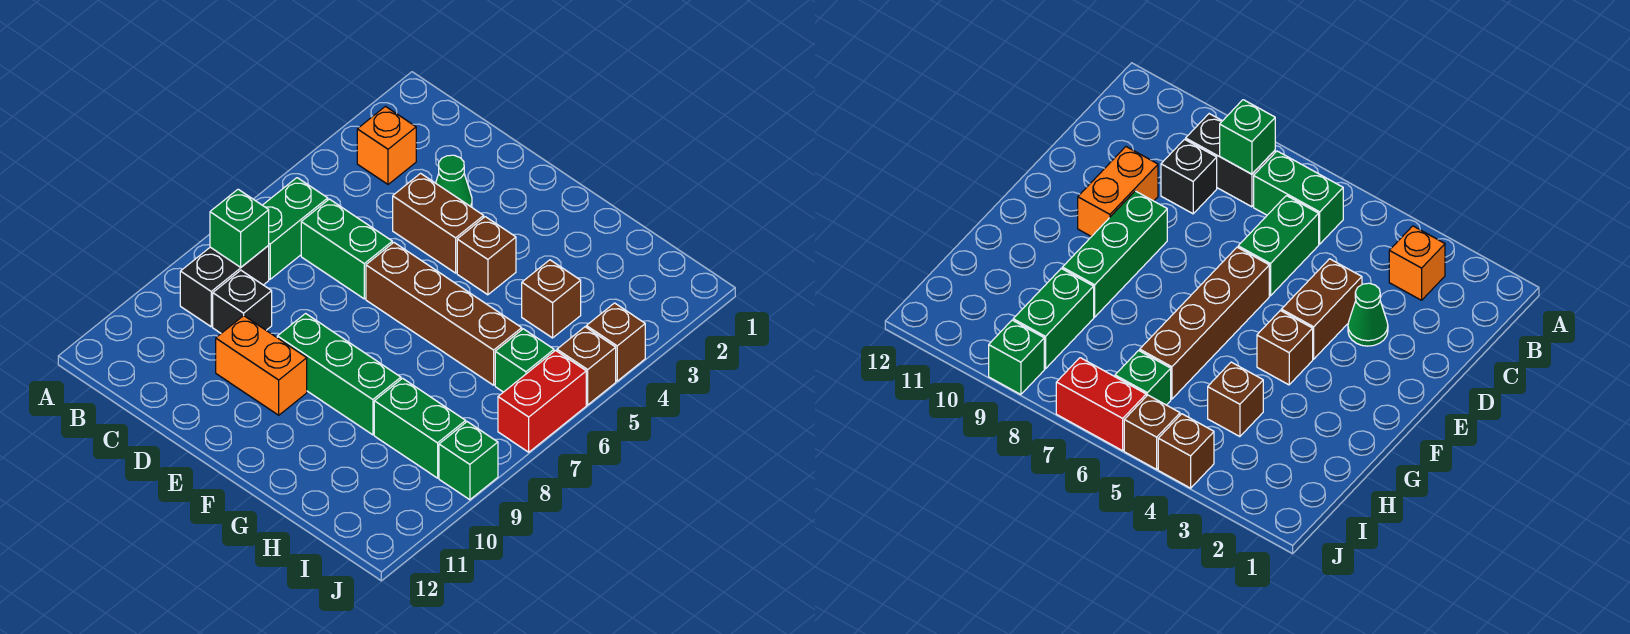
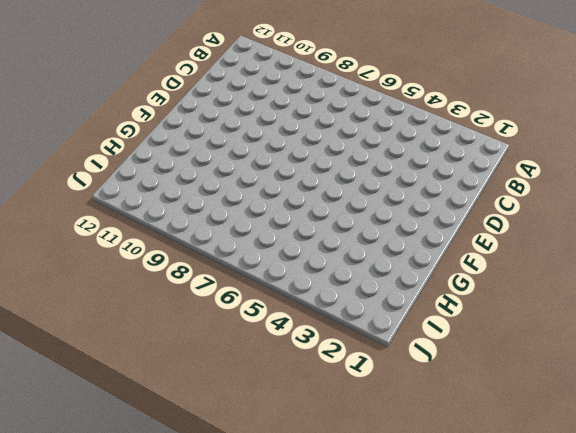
none -> orange brick B3 level 1
none -> green brick B6:B7 level 1
none -> black brick B8:B9 level 1

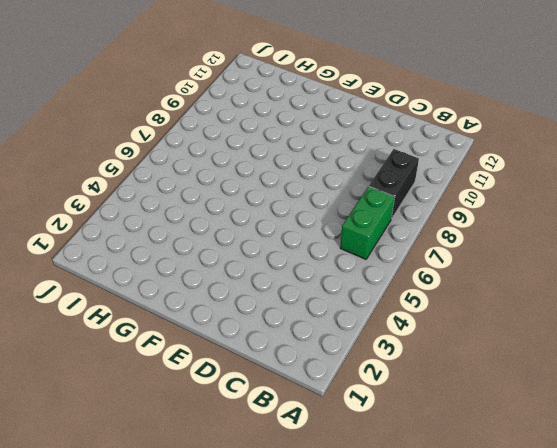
none -> orange brick B3 level 1
none -> green brick C6:D6 level 1
none -> black brick C9 level 1

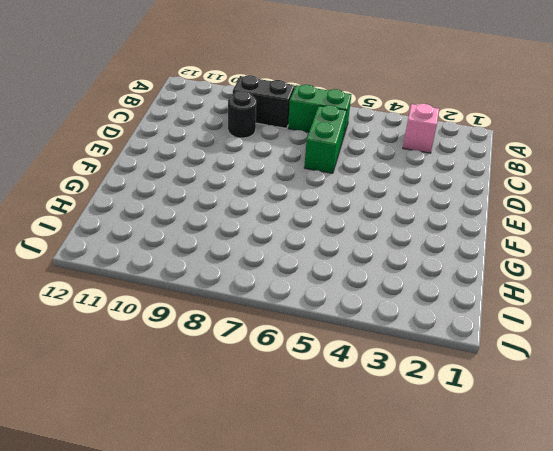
pink brick B3 level 1 -> orange brick B3 level 1
black round brick C9 level 1 -> black brick C9 level 1
none -> green cone D3 level 1
none -> brown brick D4:E4 level 1
none -> orange brick D10:E10 level 1

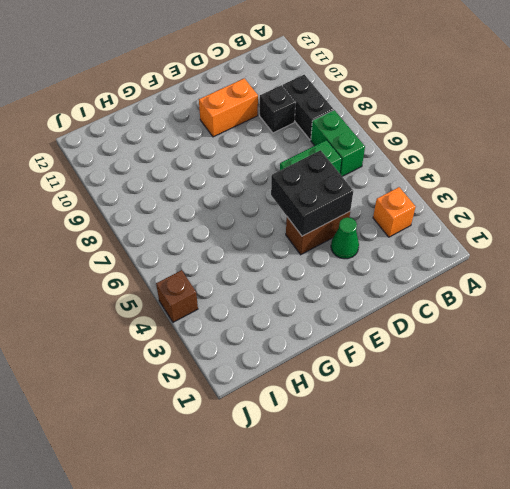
black brick D4:E5 level 2 -> none
none -> brown brick E6:H6 level 1
none -> green brick E9:G9 level 1
none -> brown brick F4 level 1

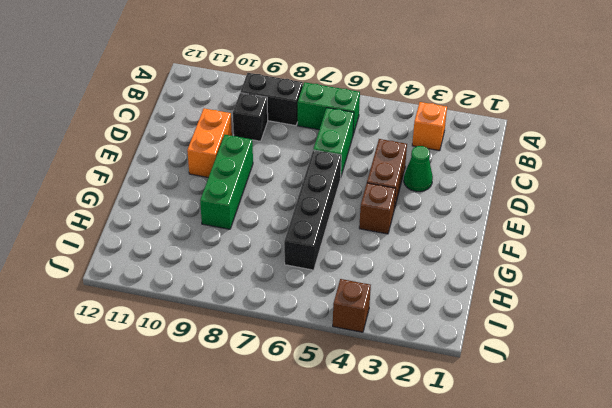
black brick E6:H6 level 1 -> brown brick E6:H6 level 1
none -> brown brick H4 level 1
none -> green brick H9:I9 level 1
none -> green brick I6 level 1

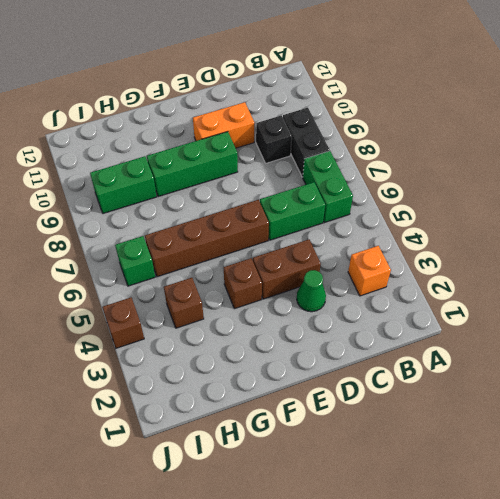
none -> brown brick J5 level 1
none -> red brick J6:J7 level 1
none -> green brick J9 level 1

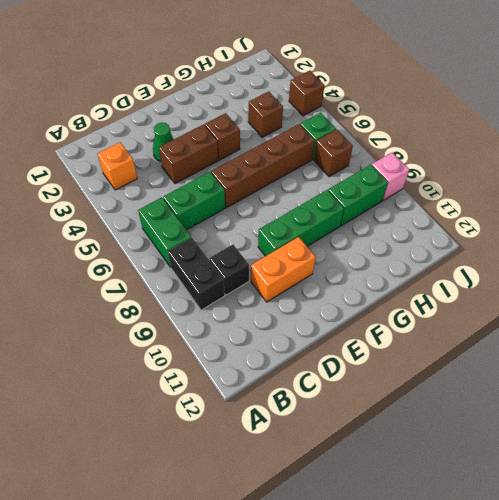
brown brick I7 level 1 -> brown brick J5 level 1
pink brick J9 level 1 -> green brick J9 level 1
none -> red brick J6:J7 level 1
none -> green brick B8 level 2

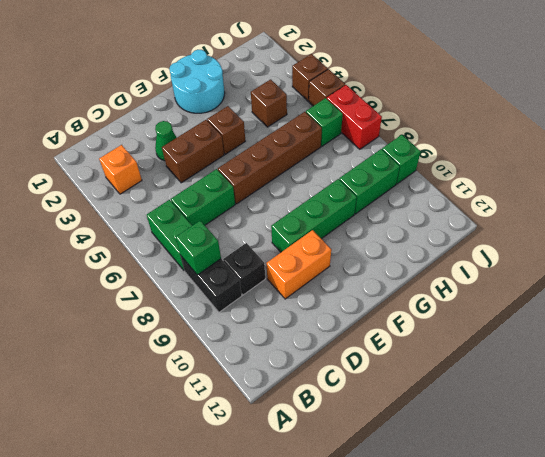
cyan round brick F1:G2 level 1 -> none

